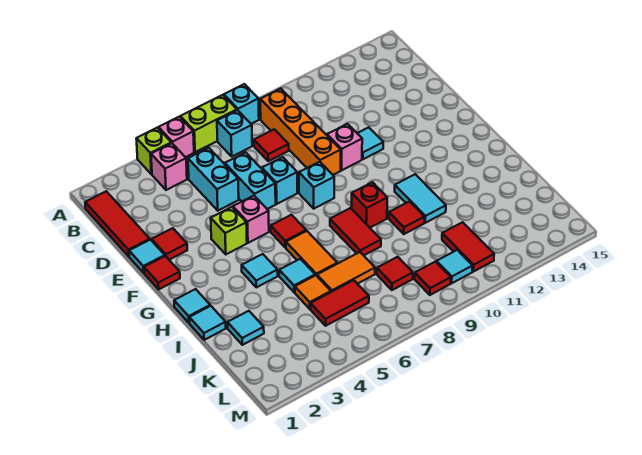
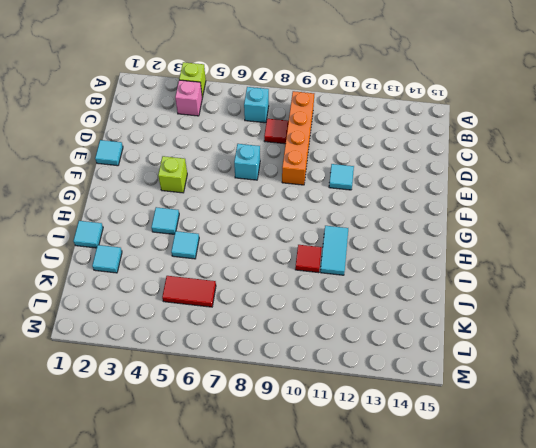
none -> pink brick A5 level 1
none -> lime brick A6:A7 level 1
none -> cyan brick A8 level 1
none -> red tile B1:D1 level 1

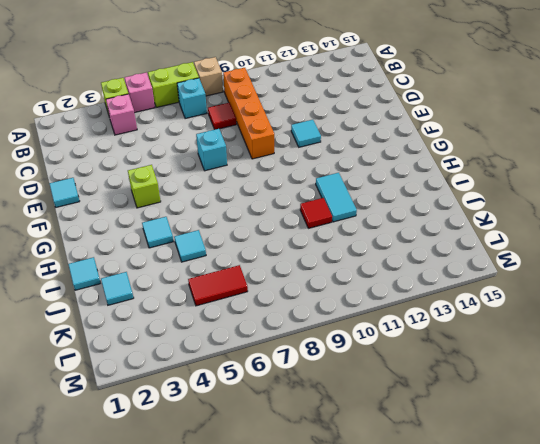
tan brick A8 level 1 -> cyan brick A8 level 1
none -> red tile B1:D1 level 1
none -> cyan brick C5:D5 level 1
none -> cyan brick D6:E6 level 1
none -> red tile E2 level 1

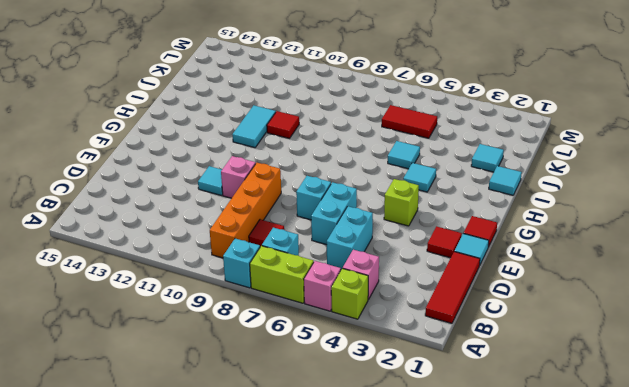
none -> pink brick F5 level 1
none -> cyan brick F8 level 1
none -> red tile G6 level 1
none -> cyan tile H1 level 1

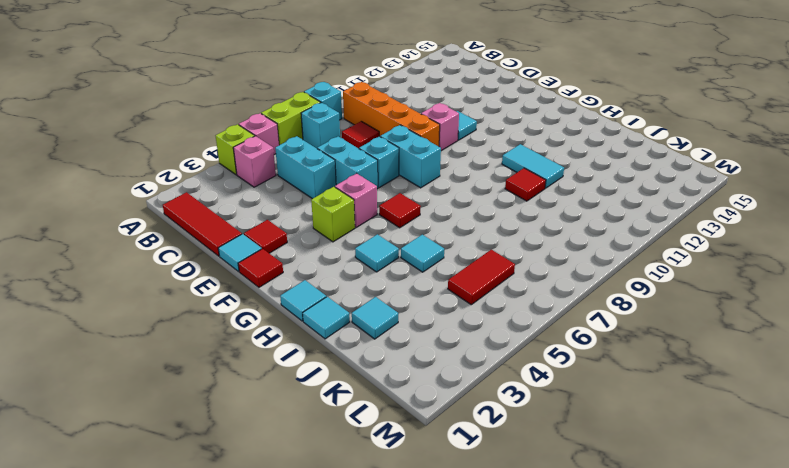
cyan brick E8:F8 level 1 -> cyan brick F8 level 1
none -> orange tile H6:I6 level 1
none -> red tile H8:I8 level 1
none -> red brick H9 level 1
none -> orange tile J5 level 1

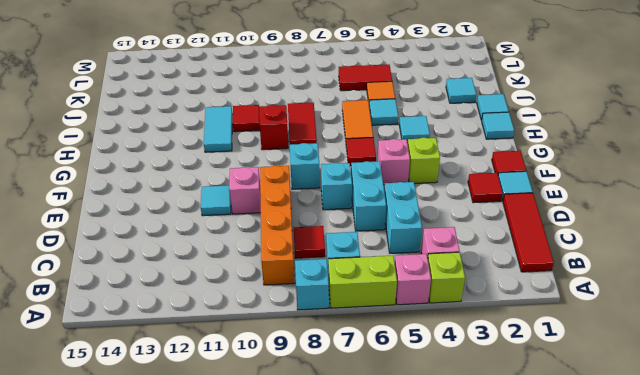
none -> orange tile J6:J7 level 1
none -> red tile K8 level 1
none -> red tile K11:L11 level 1
none -> red tile L9 level 1

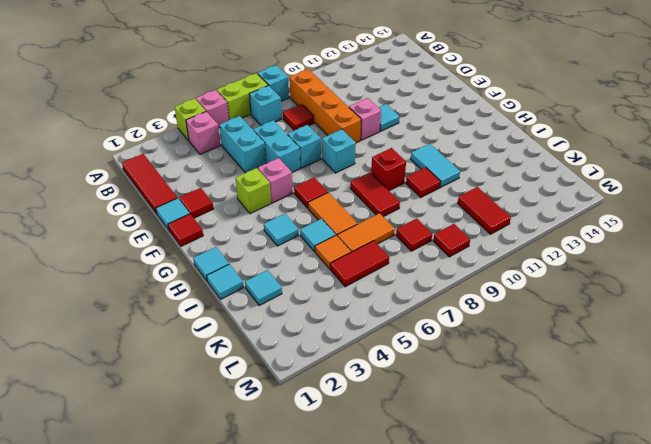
none -> cyan tile L10 level 1

